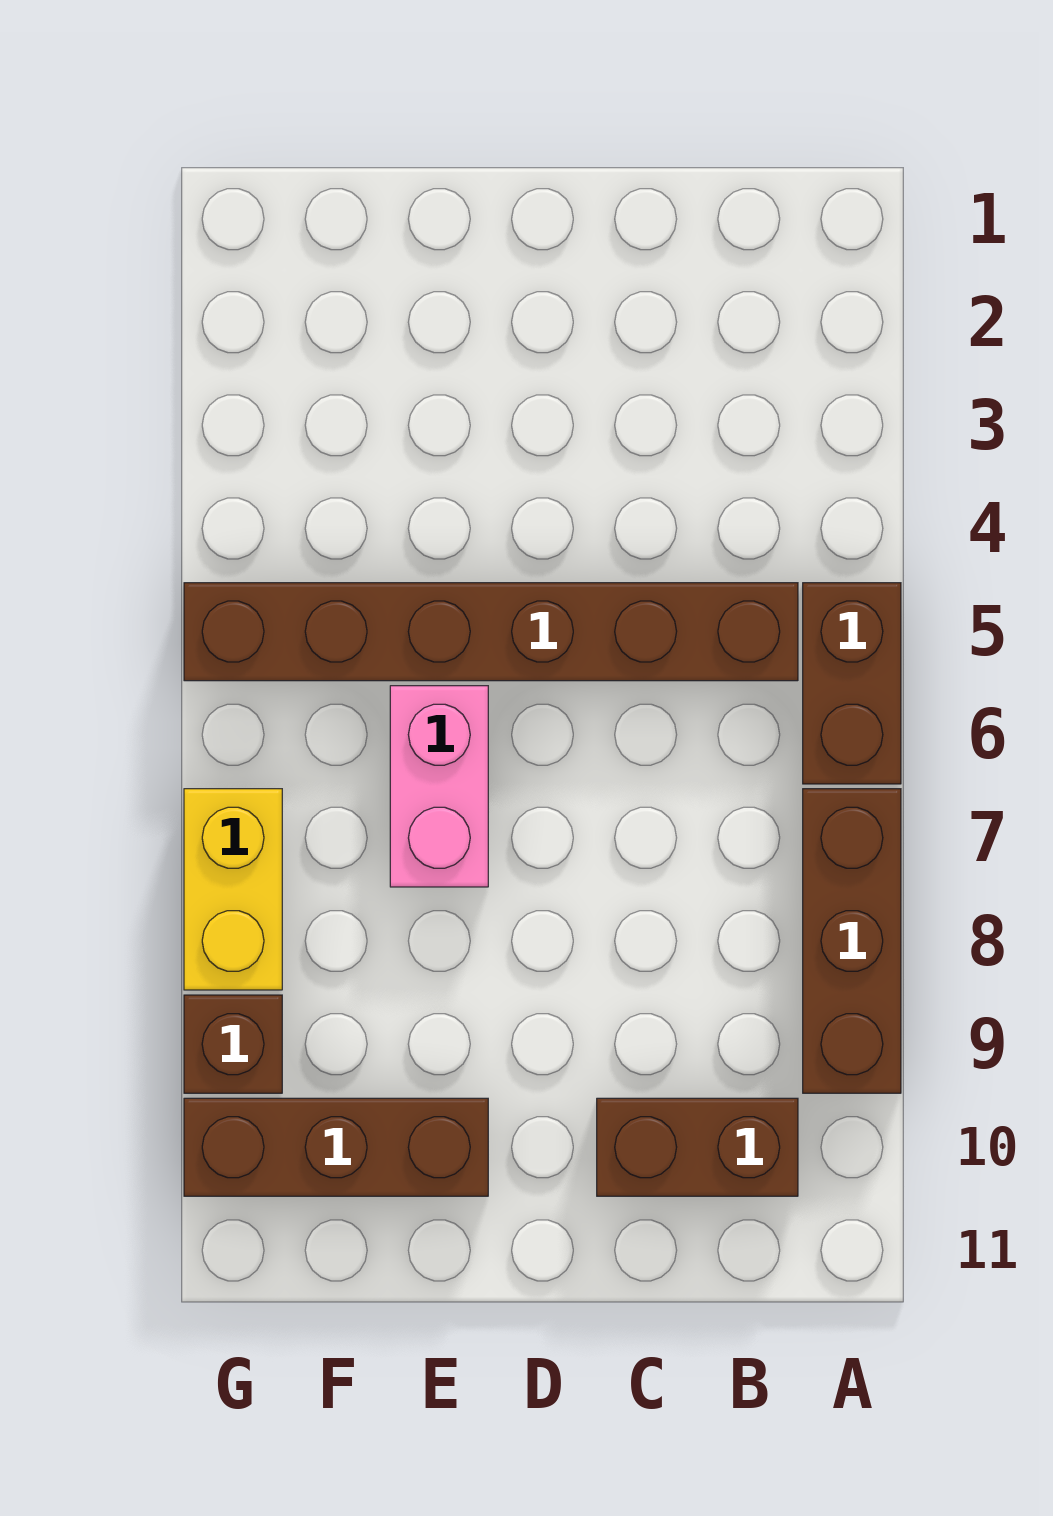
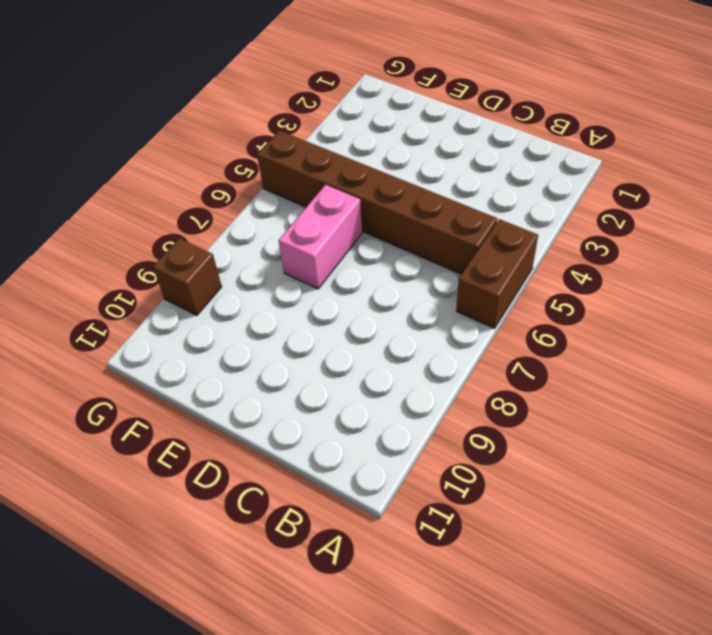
none -> brown brick A7:A9 level 1
none -> brown brick B10:C10 level 1

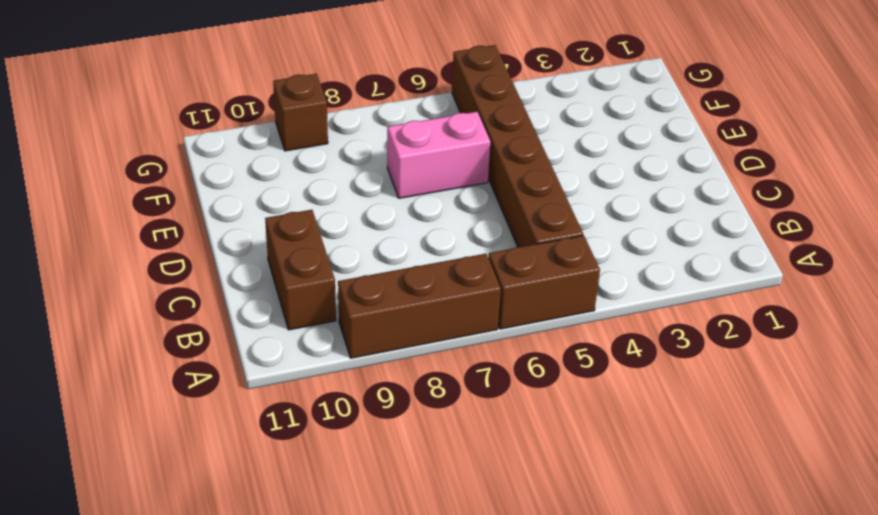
none -> brown brick E10:G10 level 1
none -> yellow brick G7:G8 level 1

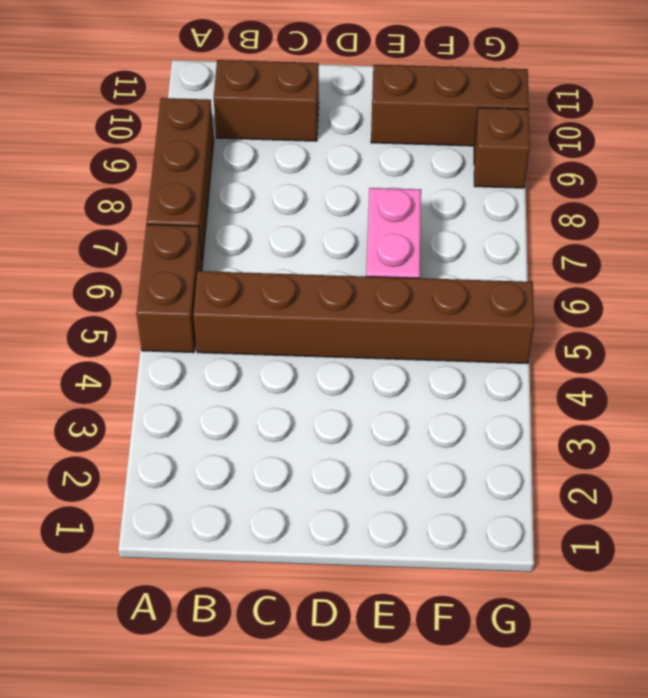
none -> yellow brick G7:G8 level 1

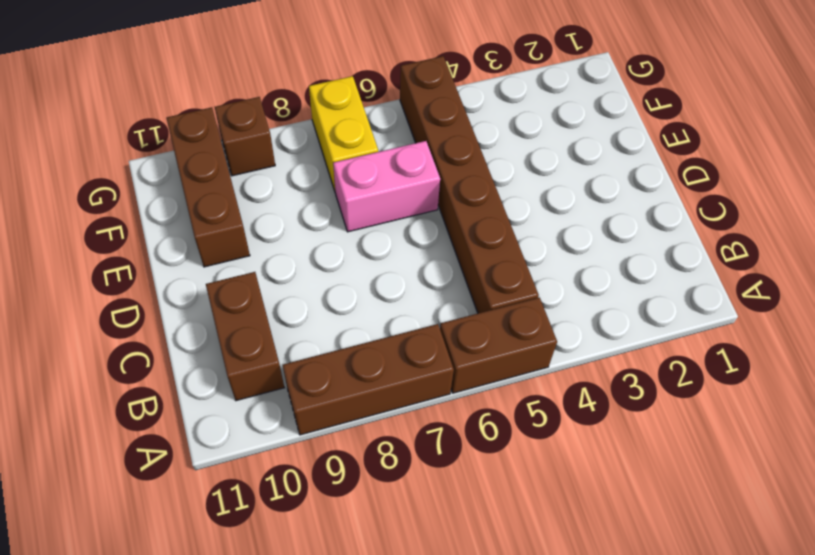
yellow brick F7:G7 level 1 -> yellow brick G7:G8 level 1

